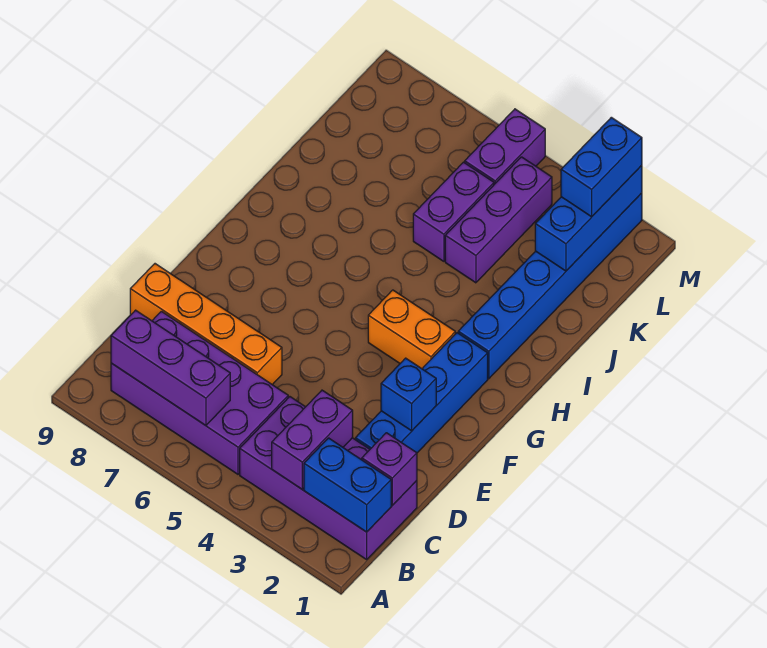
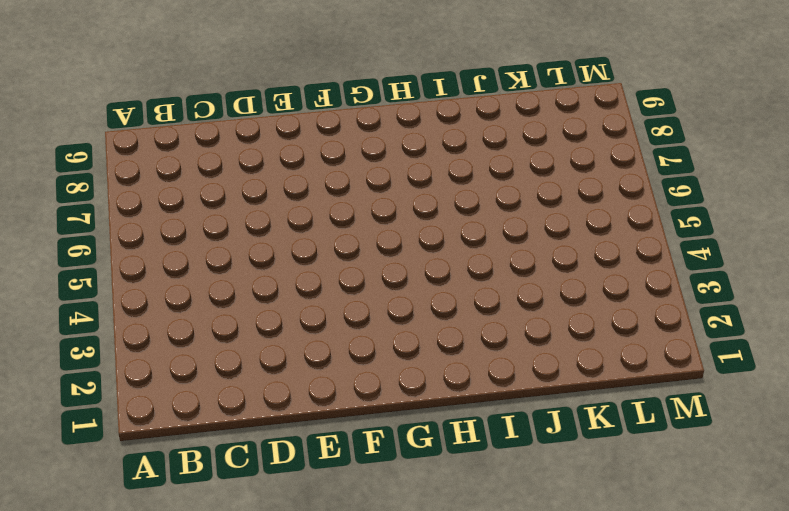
none -> purple brick B1:C4 level 1
none -> purple brick B5:C8 level 1
none -> blue brick D2:G2 level 1

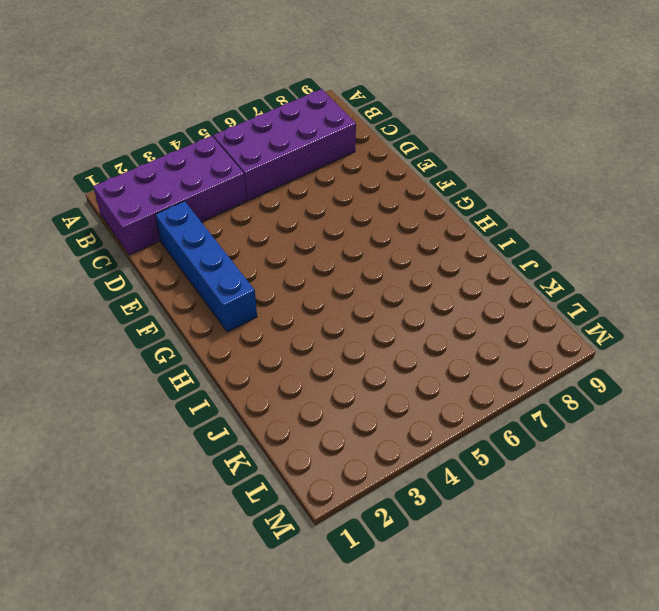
none -> orange brick D6:D9 level 1
none -> orange brick G3:G4 level 1
none -> blue brick H2:M2 level 1

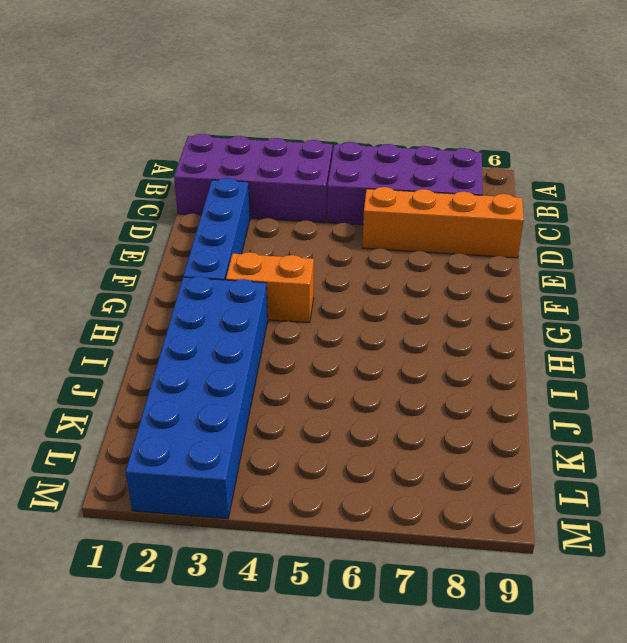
blue brick H2:M3 level 1 -> blue brick H2:M2 level 1
none -> purple brick J4:L4 level 1
none -> purple brick J5:K5 level 1
none -> purple brick L5:M5 level 1

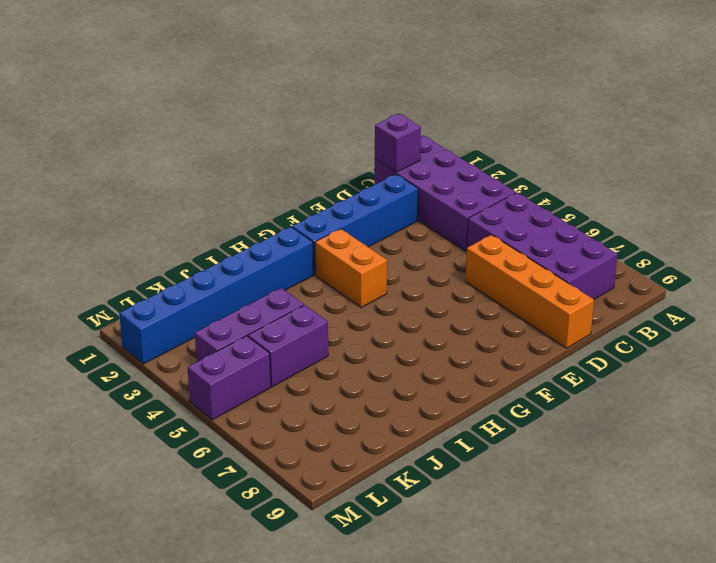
none -> blue brick B1:B2 level 2
none -> purple brick B3:C3 level 2
none -> purple brick B6:B8 level 2

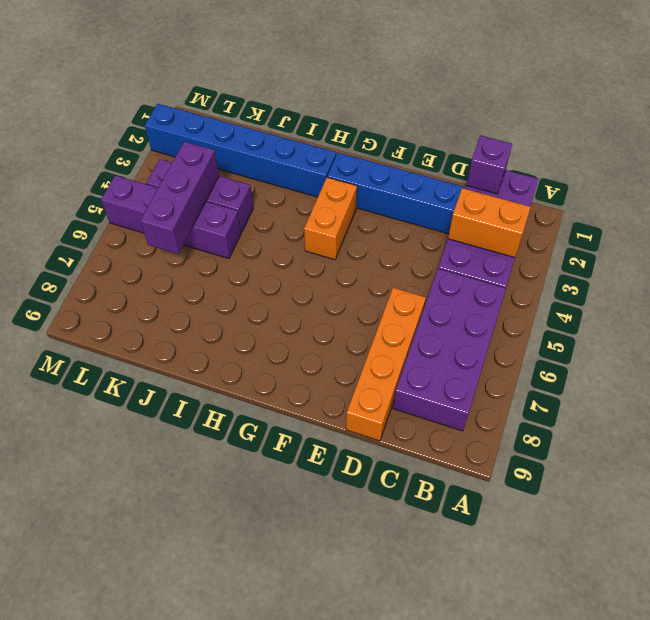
orange brick B3:C3 level 2 -> purple brick B3:C3 level 2
purple brick K4:K6 level 2 -> purple brick B6:B8 level 2
none -> blue brick B1:B2 level 2
none -> blue brick E2 level 2
none -> blue brick K2:M2 level 2

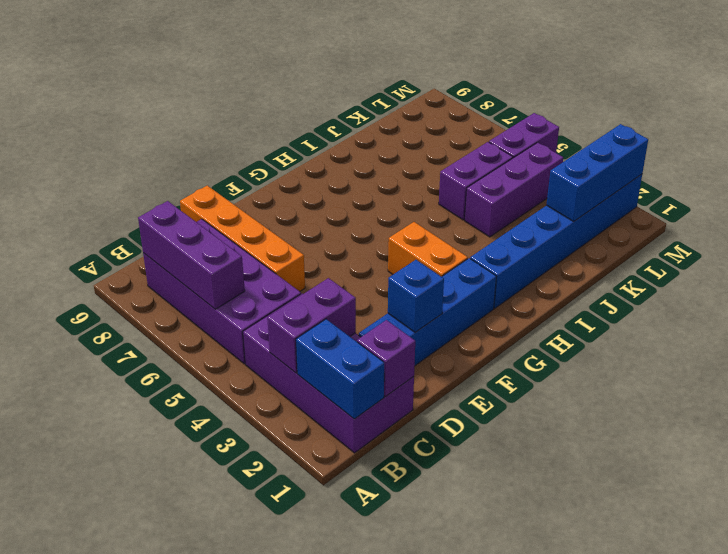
none -> blue brick L2:M2 level 3

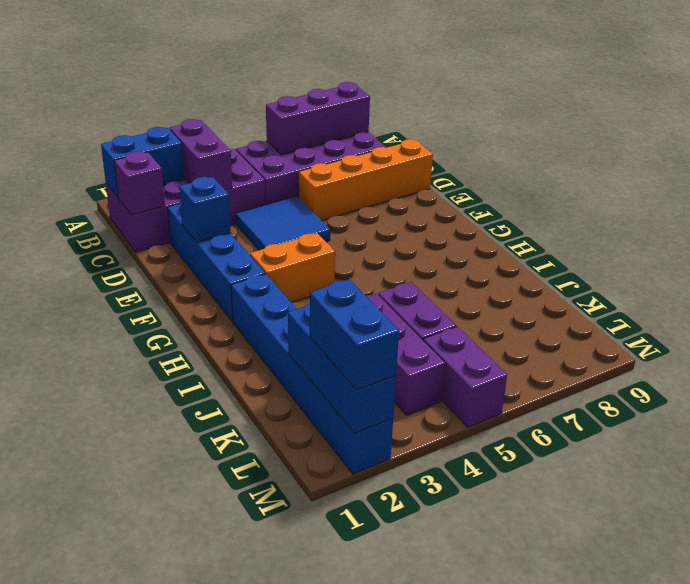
blue tile D4:E5 level 1 -> none

